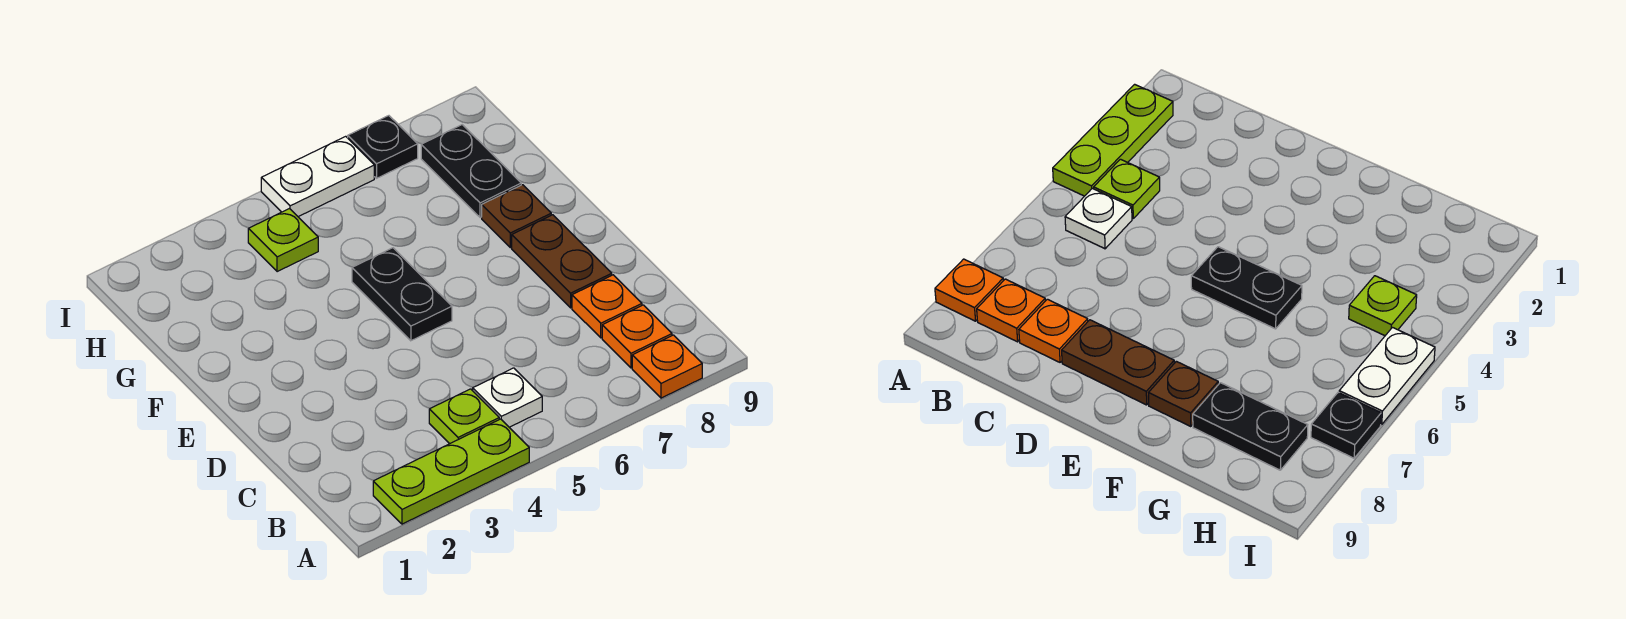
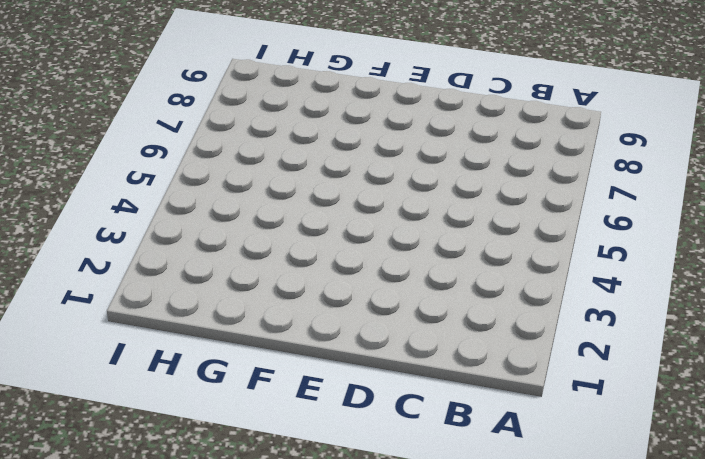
none -> lime plate A2:A4 level 1
none -> orange plate A8 level 1
none -> lime plate B4 level 1

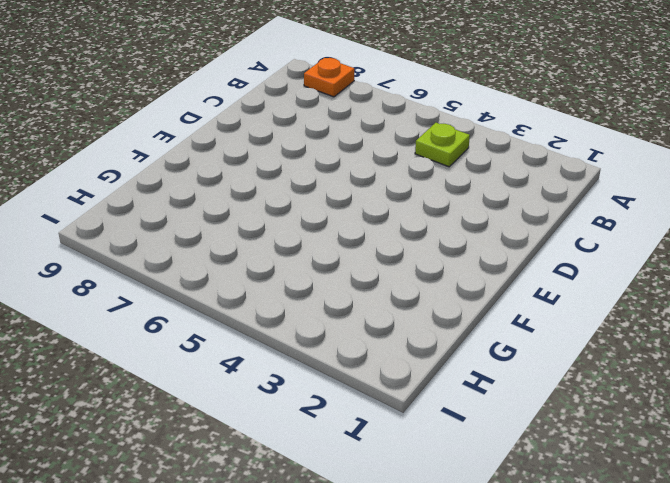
none -> lime plate A2:A4 level 1
none -> white plate B5 level 1
none -> orange plate B8 level 1

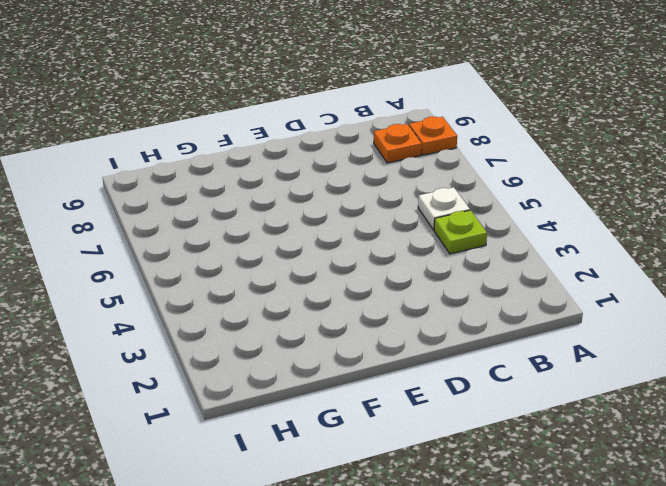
none -> lime plate A2:A4 level 1
none -> orange plate C8 level 1
none -> brown plate D8:E8 level 1

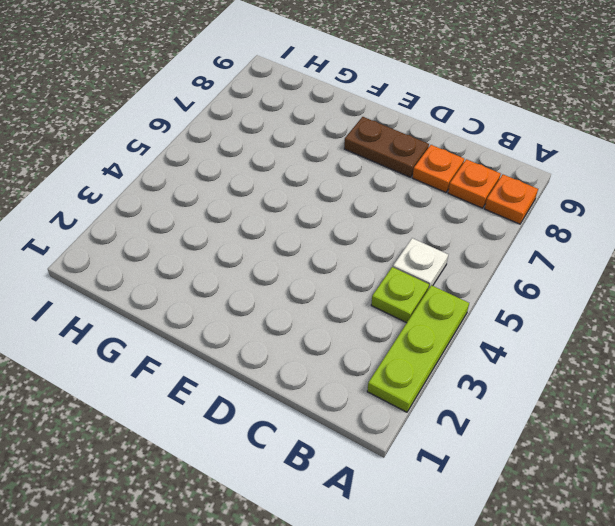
none -> black plate E5:F5 level 1
none -> brown plate F8 level 1
none -> black plate G8:H8 level 1

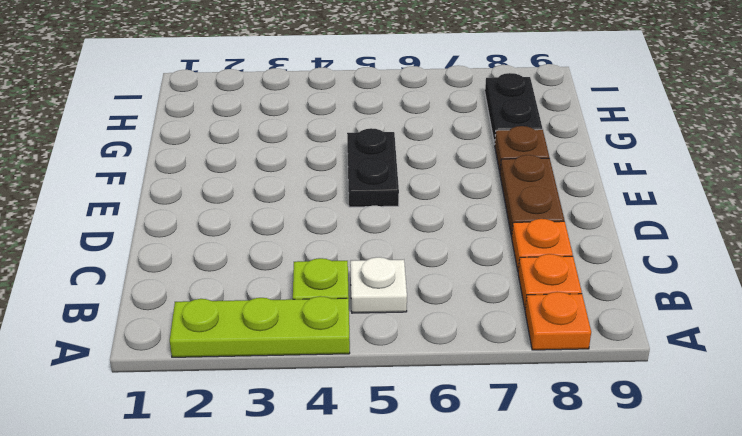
none -> lime plate H4 level 1
none -> white plate I5:I6 level 1
none -> black plate I7 level 1

